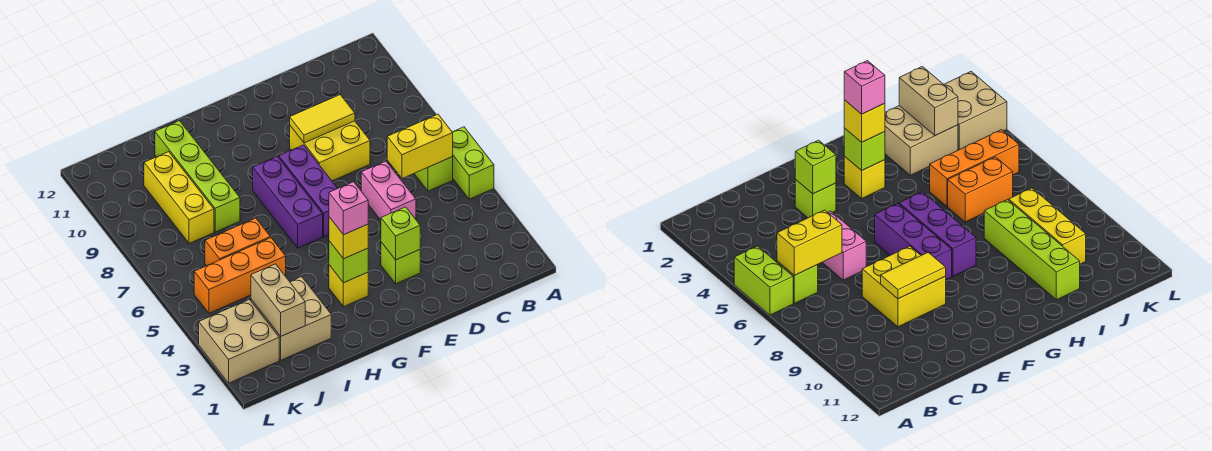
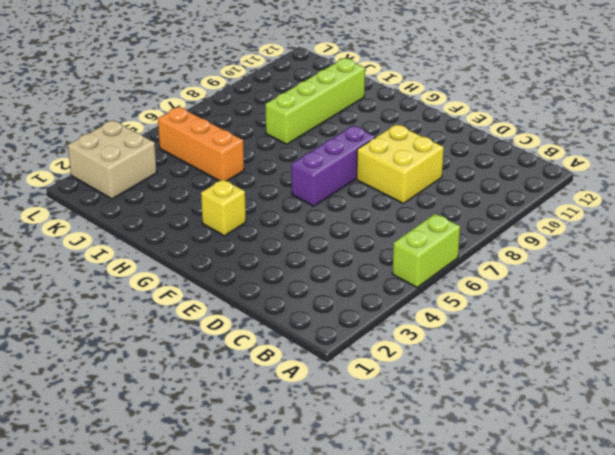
none -> lime brick B6 level 1
none -> pink brick D5:D6 level 1
none -> lime brick E3 level 1

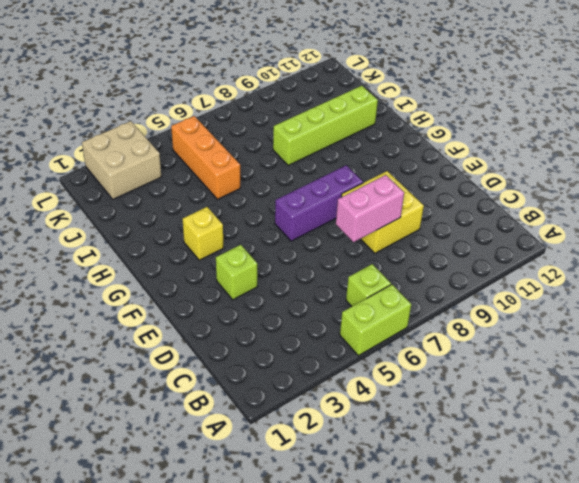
pink brick D7:D8 level 2 -> pink brick D5:D6 level 1
none -> purple brick G6:G8 level 1
none -> tan brick I2:J3 level 1
none -> orange brick I6:J6 level 1

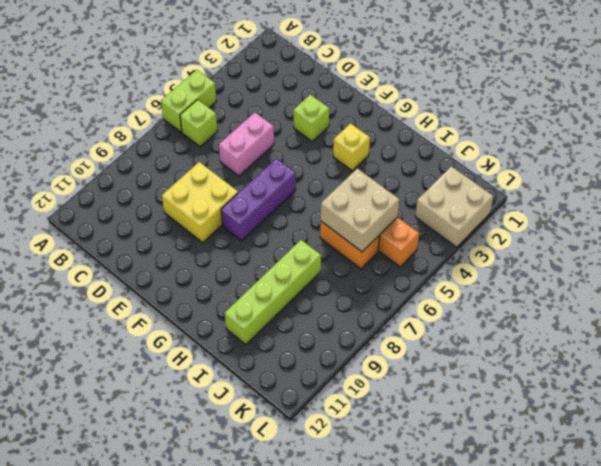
tan brick I5:J6 level 2 -> tan brick I2:J3 level 1
none -> purple brick G6:G8 level 1
none -> yellow brick J8:J10 level 1
none -> yellow brick B6:C6 level 2

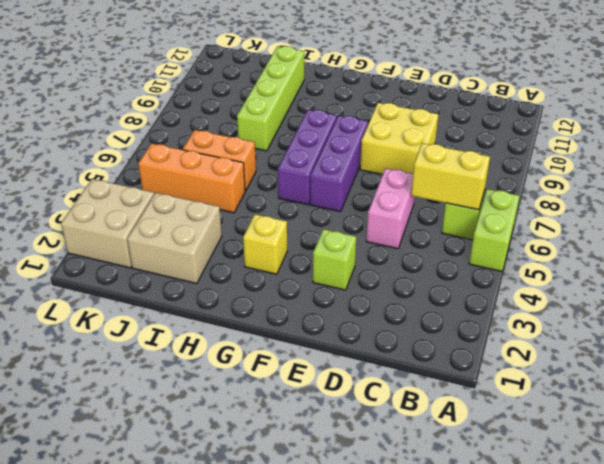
none -> yellow brick J8:J10 level 1
none -> yellow tile D9:E9 level 2
none -> lime brick E3 level 2

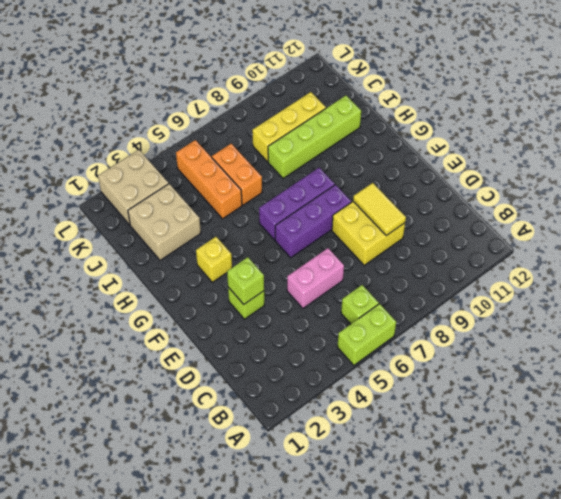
none -> yellow brick B6:C6 level 2
none -> lime brick G3 level 2
none -> tan brick J2:J3 level 2

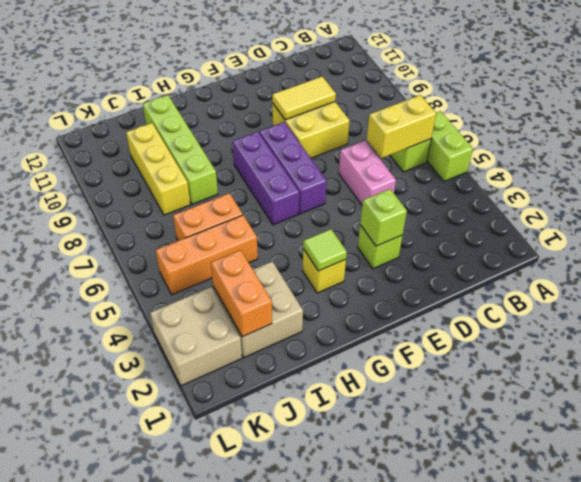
lime tile G3 level 2 -> lime brick G3 level 2
orange brick J2:J3 level 2 -> tan brick J2:J3 level 2
none -> yellow brick G3 level 3
none -> pink brick G3 level 4

